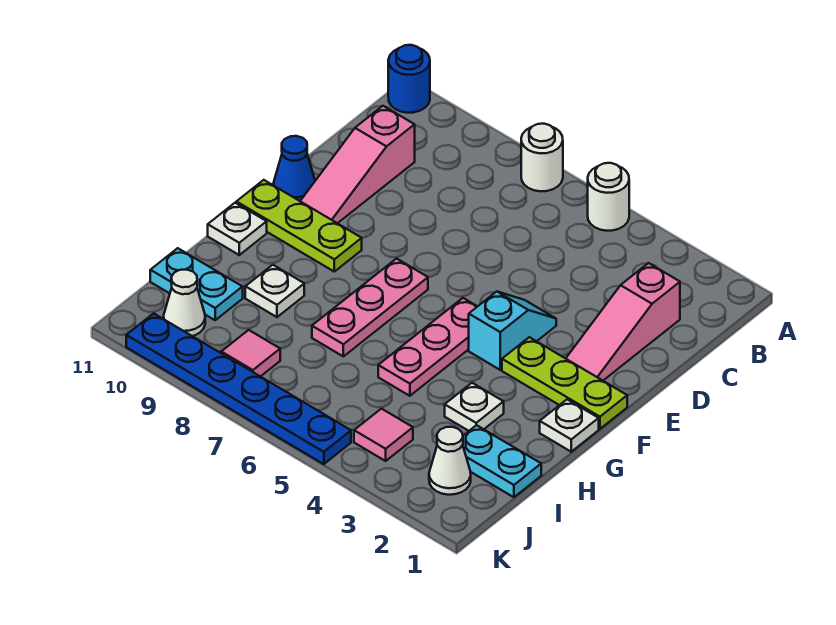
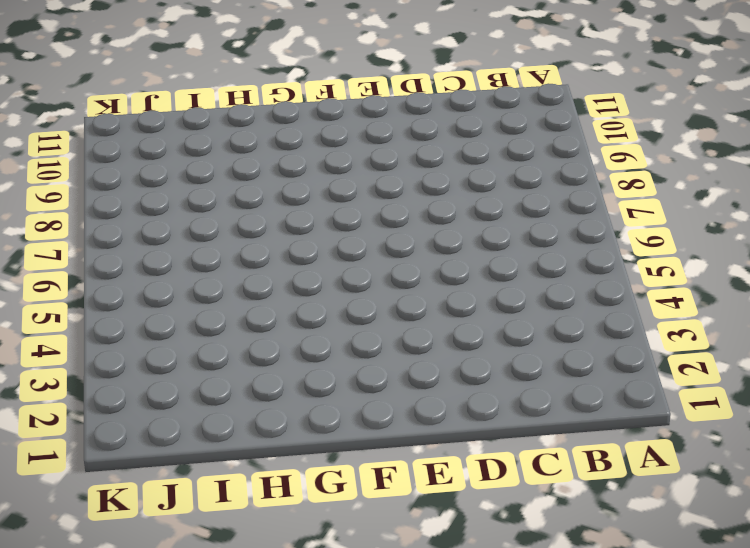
none -> white round brick A5 level 1
none -> white round brick A7 level 1
none -> blue round brick A11 level 1

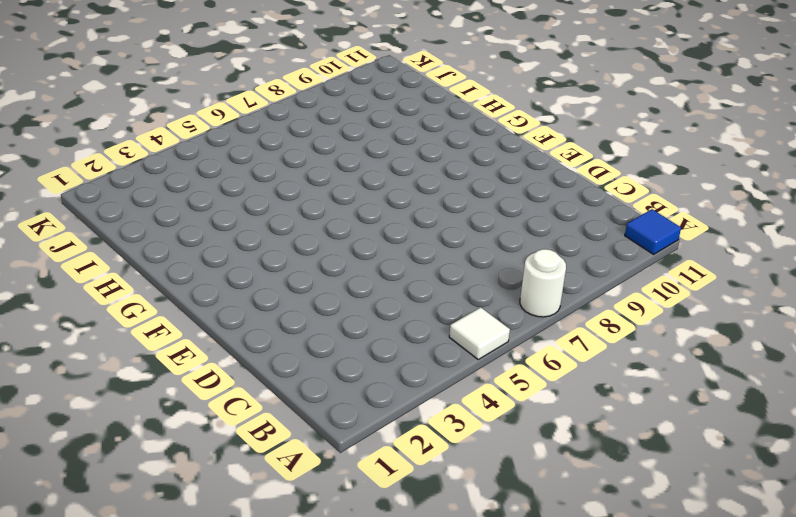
white tile A5 level 1 -> white round brick A5 level 1
blue tile A11 level 1 -> blue round brick A11 level 1
none -> pink slope C2:E2 level 1 top C
none -> pink slope C10:E10 level 1 top C
none -> cyan slope E4:F4 level 1 top F

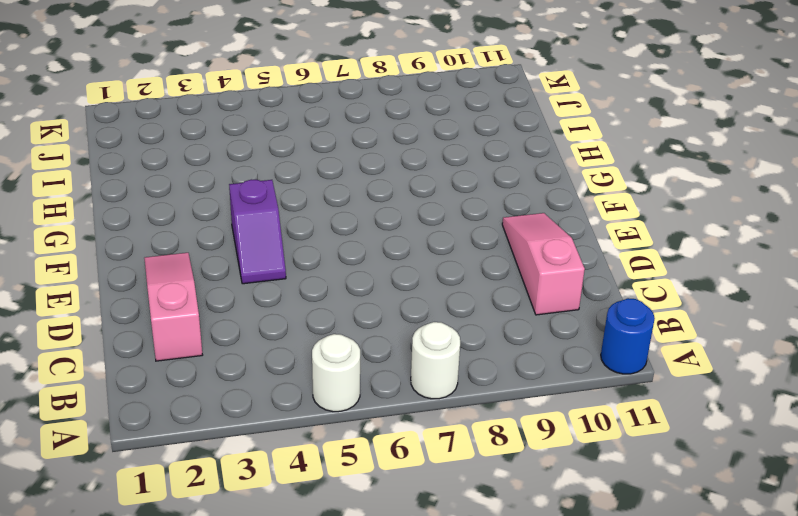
purple slope E4:F4 level 1 top F -> cyan slope E4:F4 level 1 top F
none -> blue cone E11 level 1
none -> lime plate F1:F3 level 1
none -> pink plate F5:H5 level 1

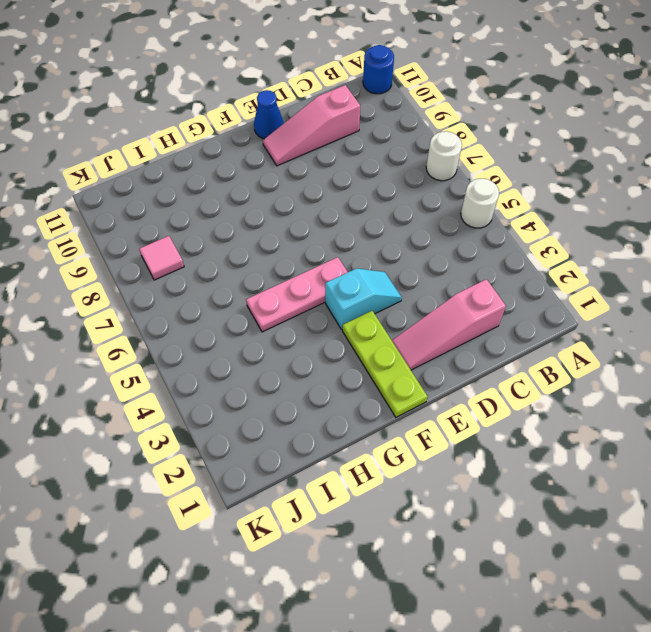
none -> pink plate F7:H7 level 1
none -> lime plate F9:F11 level 1
none -> white plate G1 level 1

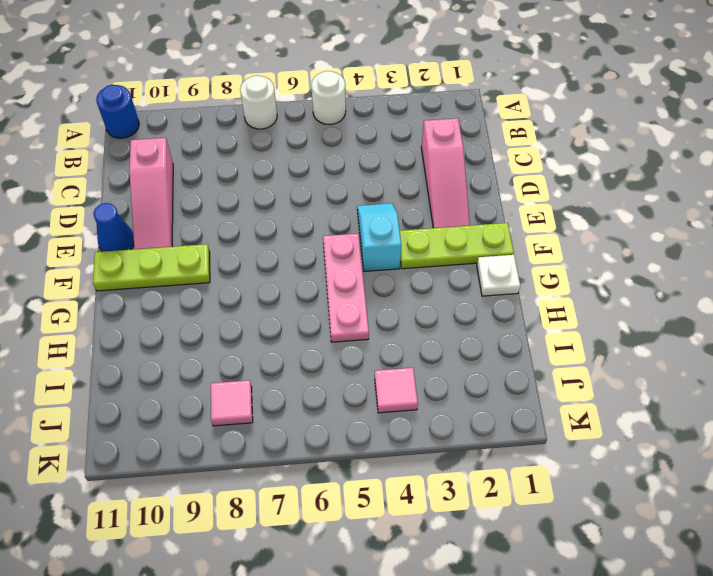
none -> pink plate F7:H7 level 1
none -> white plate G11 level 1
none -> white plate H3 level 1

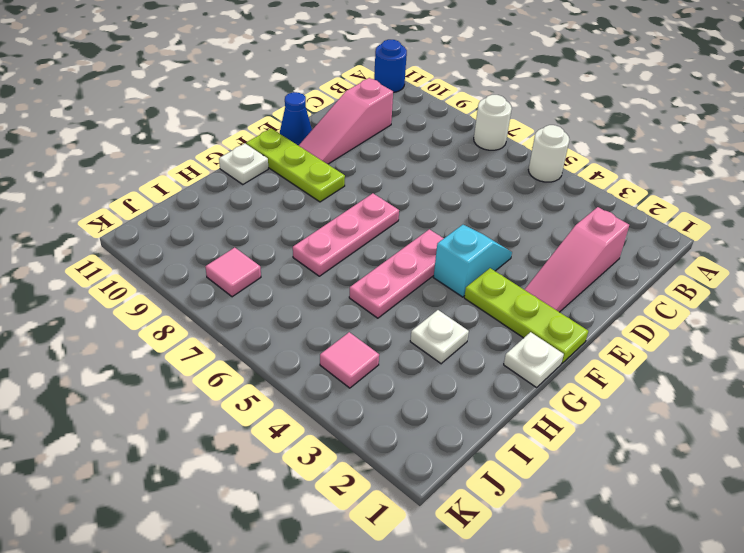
none -> white plate H9 level 1
none -> cyan plate I1:I2 level 1
none -> cyan plate I10:I11 level 1

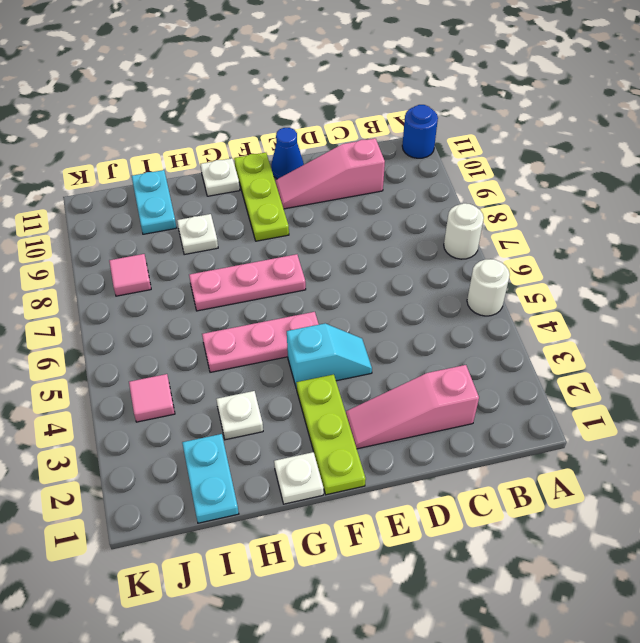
none -> white cone J2 level 1
none -> white cone J10 level 1
none -> blue plate K5:K10 level 1

